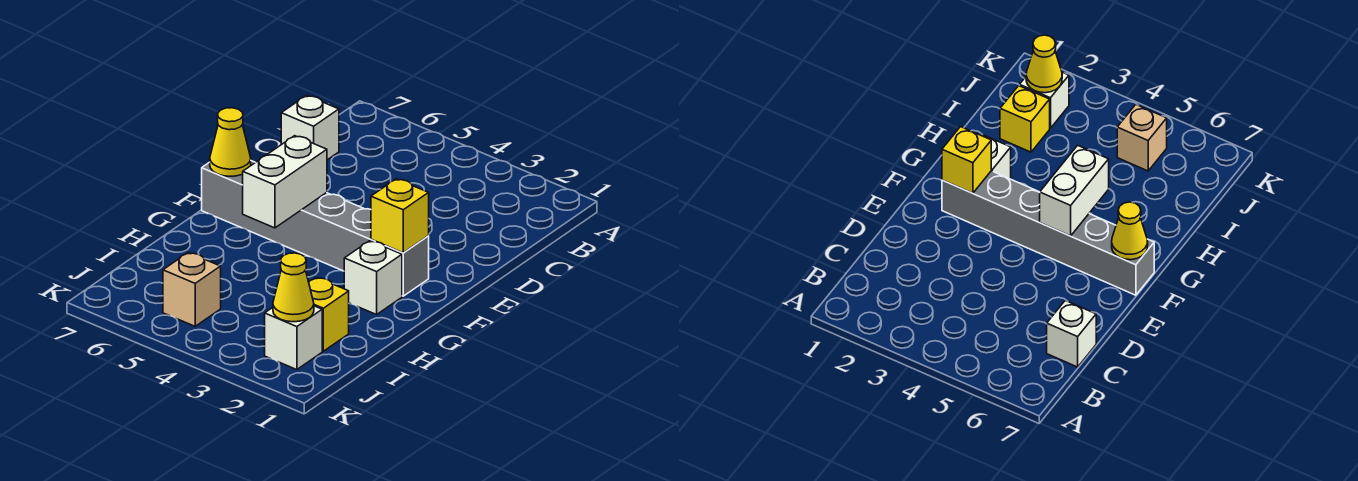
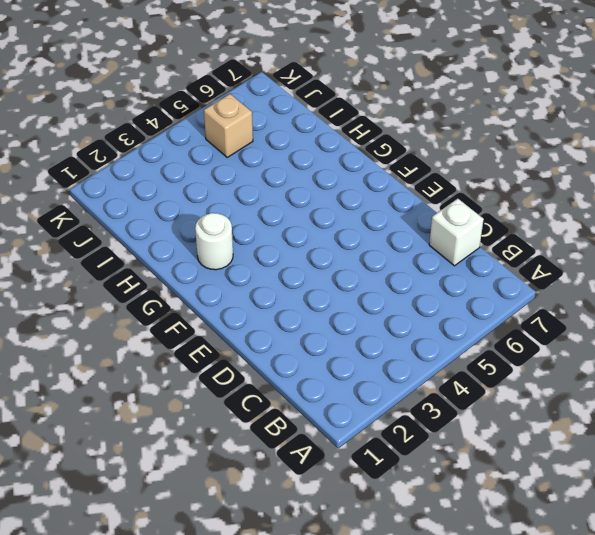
white round brick G2 level 1 -> white brick G2 level 1
none -> grey brick F2:F7 level 1
none -> yellow brick I2 level 1

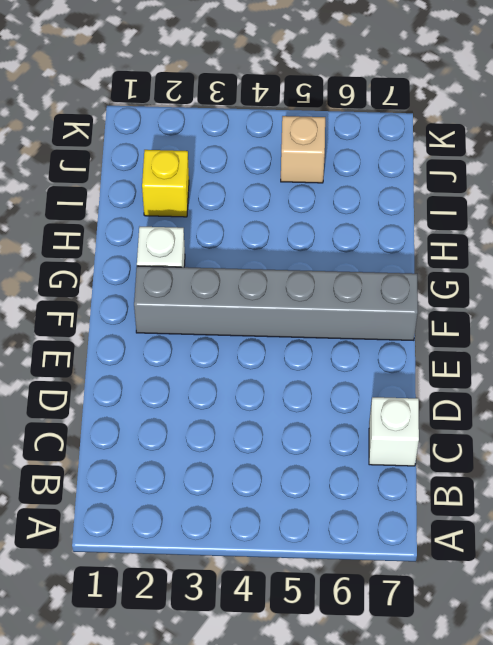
none -> white brick J2 level 1
none -> yellow brick F2 level 2

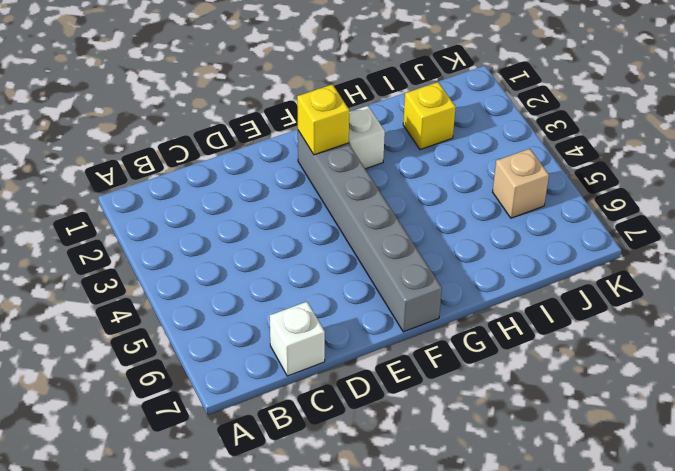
none -> white brick J2 level 1
none -> white brick F5:G5 level 2

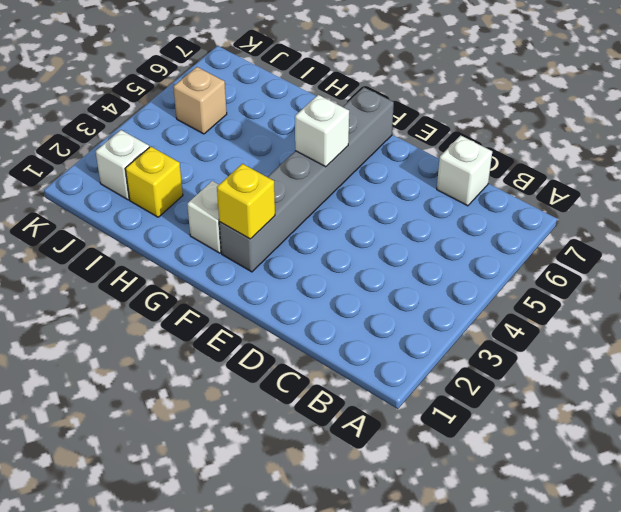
white brick F5 level 2 -> white brick F5:G5 level 2
none -> yellow cone F7 level 2
none -> yellow cone J2 level 2

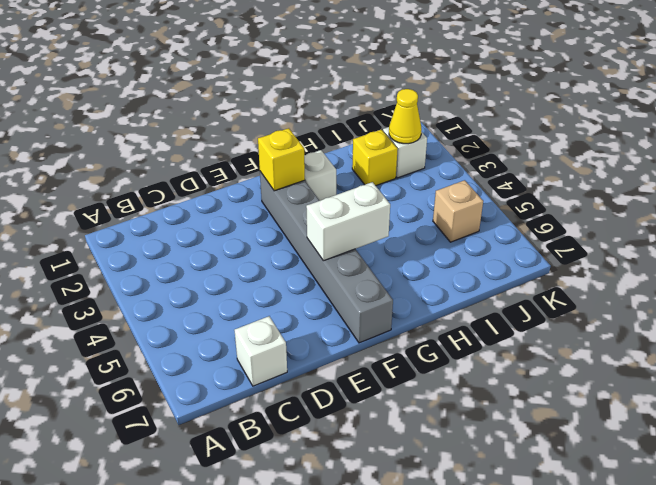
none -> yellow cone F7 level 2

